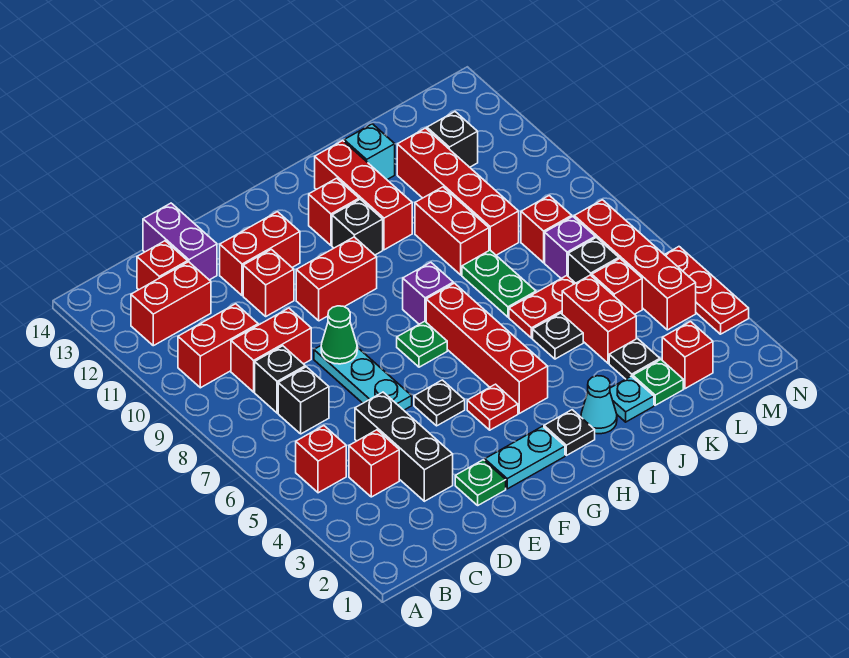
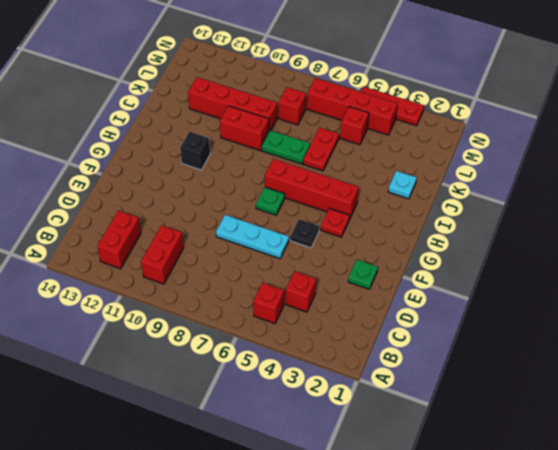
none -> black brick C7 level 1
none -> black brick C8 level 1
none -> red brick C9:D9 level 1
none -> red brick C13 level 1

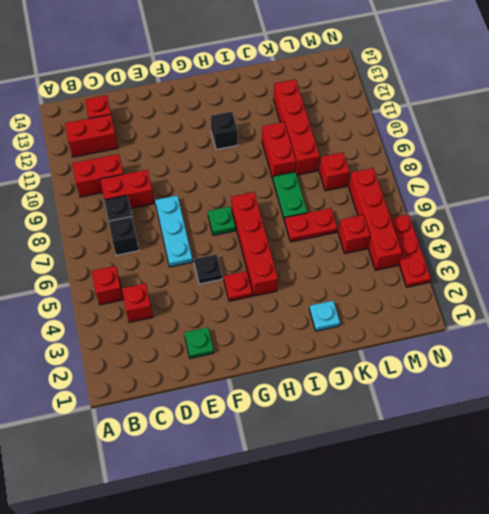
none -> black brick D3:D5 level 1
none -> purple brick D13:D14 level 1
none -> red brick E11 level 1
none -> red brick E12:F12 level 1

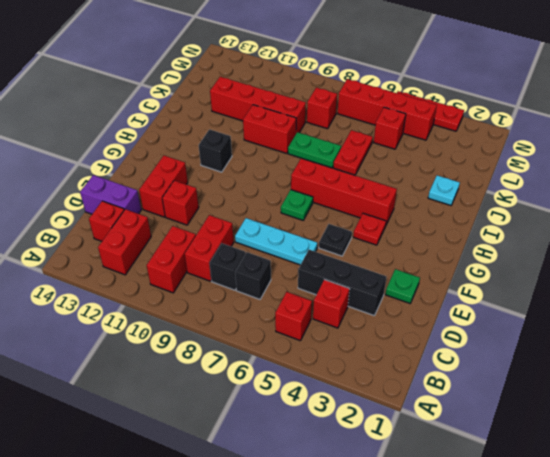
none -> cyan plate F2:G2 level 1
none -> red brick F10:G10 level 1
none -> black plate H2 level 1
none -> purple brick H8 level 1

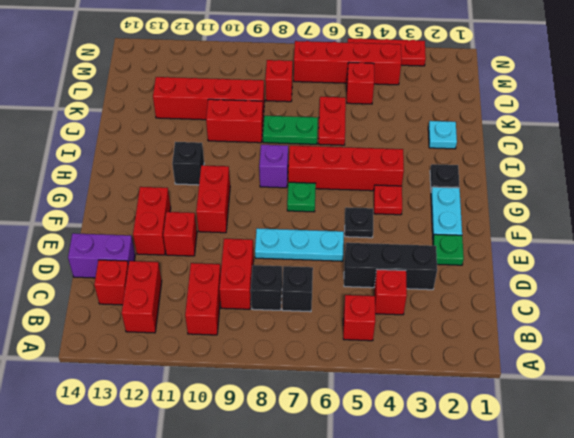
none -> red brick H12 level 1
none -> cyan cone I2 level 1
none -> red brick I11:I13 level 1
none -> black plate J5 level 1

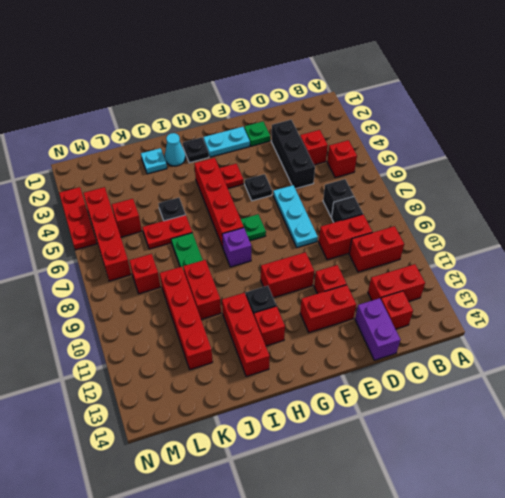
none -> cyan brick J13 level 1
none -> green plate K2 level 1
none -> black plate K3 level 1
none -> red brick K4:K5 level 1

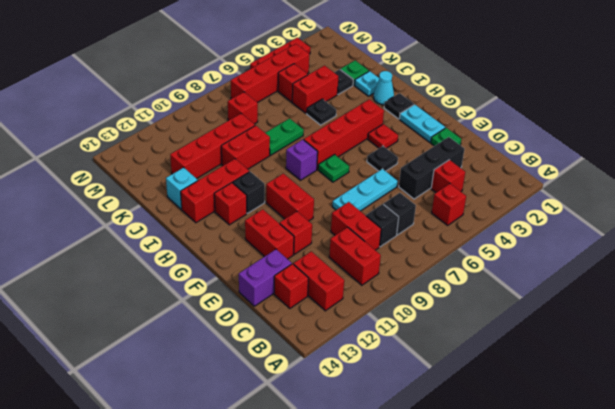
none -> red plate J6:K6 level 1
none -> red brick L2 level 1
none -> black brick L6 level 1
none -> purple brick L7 level 1

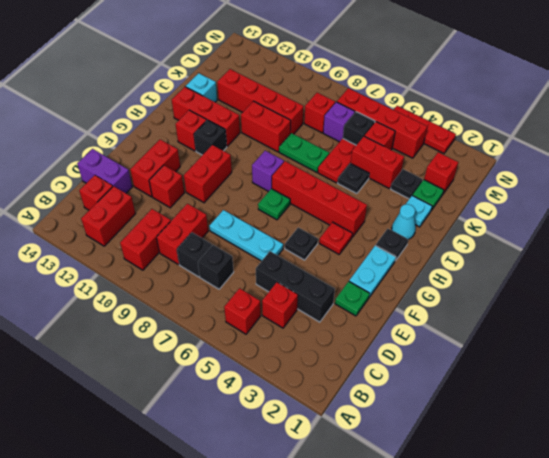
none -> black brick L12 level 1
none -> green cone E8 level 2

